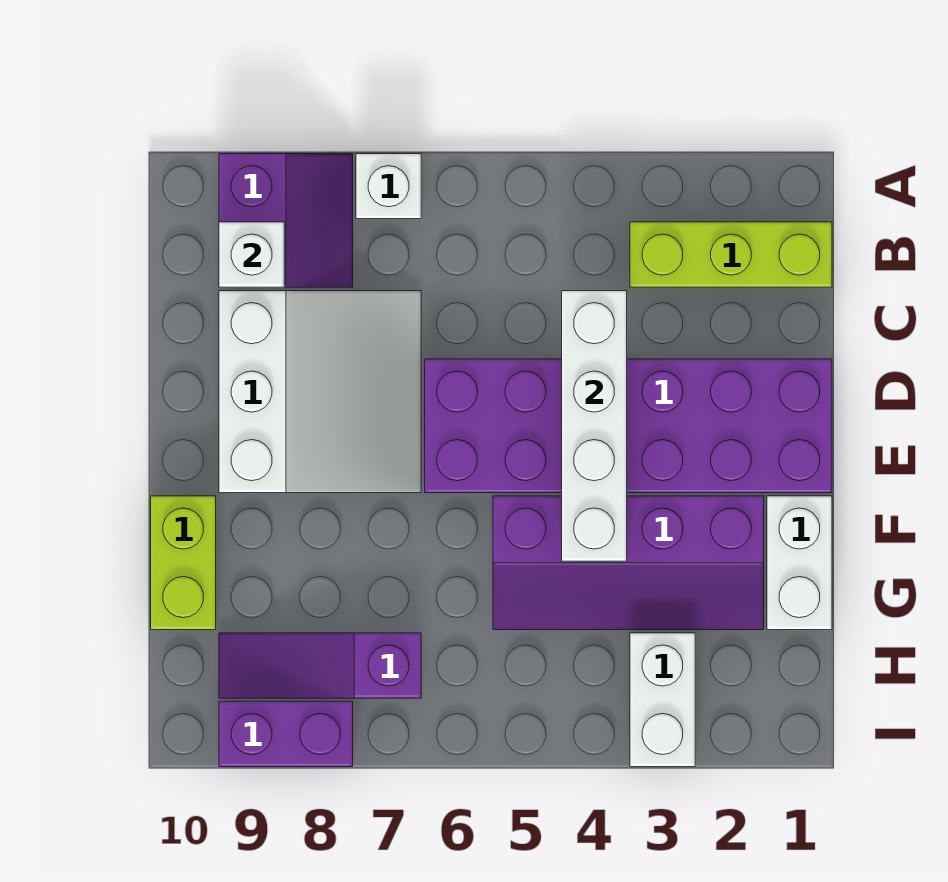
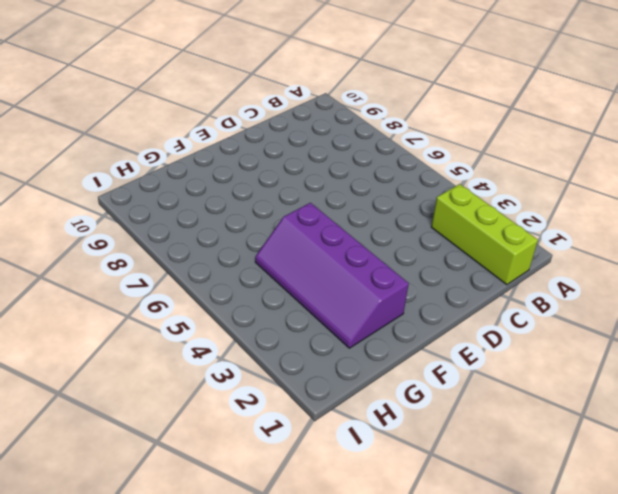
none -> white brick A7 level 1
none -> purple slope A8:B9 level 1 top 9
none -> white slope C7:E9 level 1 top 9

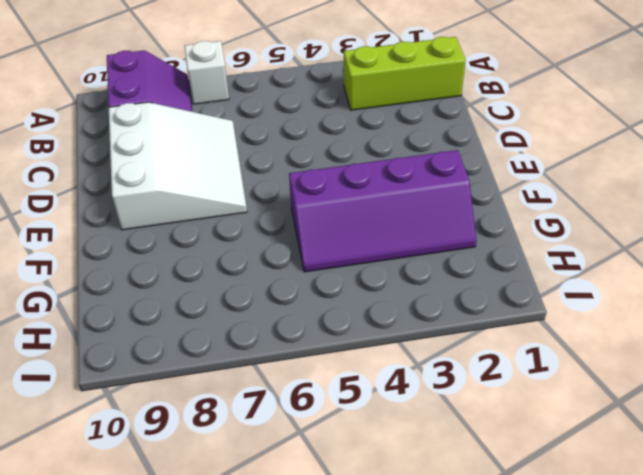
none -> purple brick D1:E6 level 1
none -> white brick F1:G1 level 1
none -> lime brick F10:G10 level 1

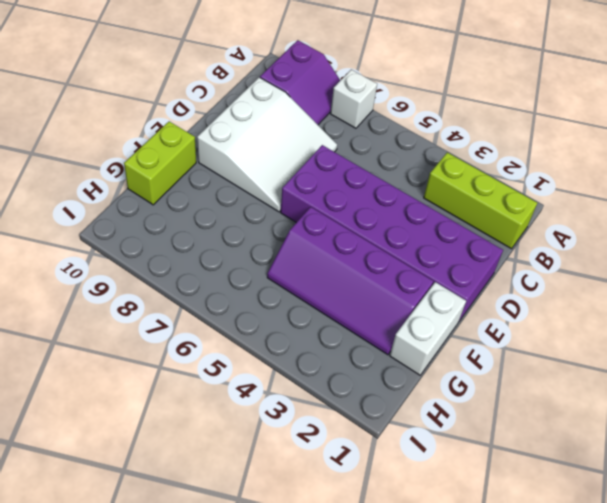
none -> white brick H3:I3 level 1
none -> purple slope H7:H9 level 1 top 7
none -> purple brick I8:I9 level 1

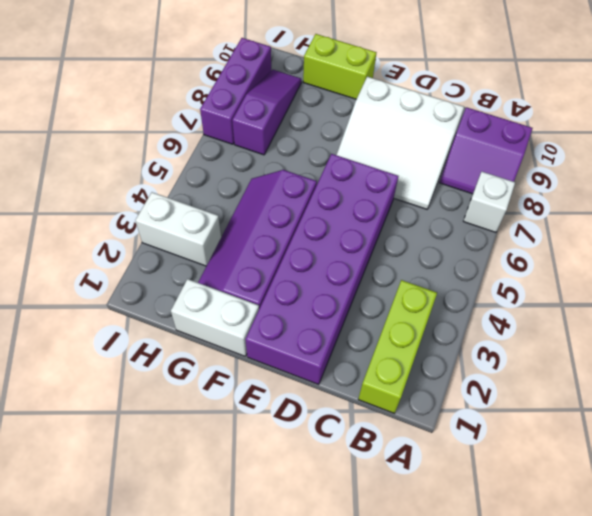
purple brick I7:I9 level 1 -> purple brick I8:I9 level 1
none -> white brick B9 level 2
none -> white brick C4:F4 level 2

